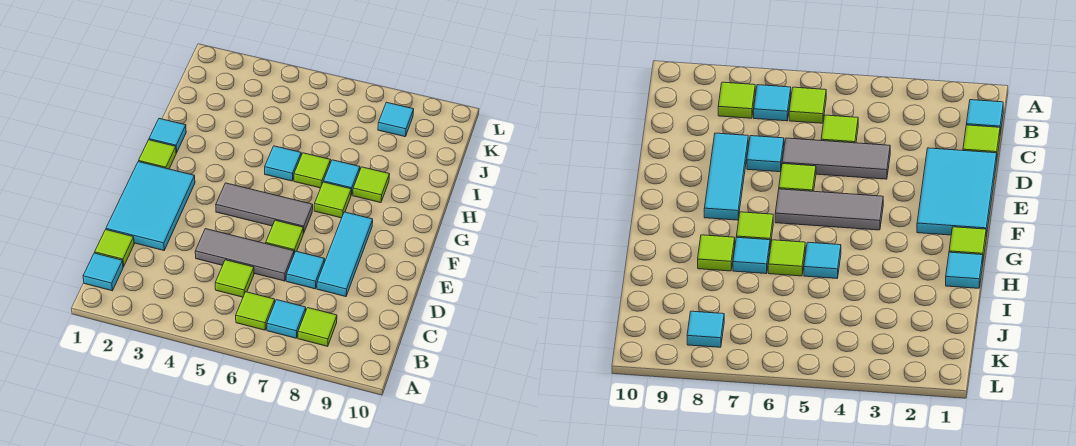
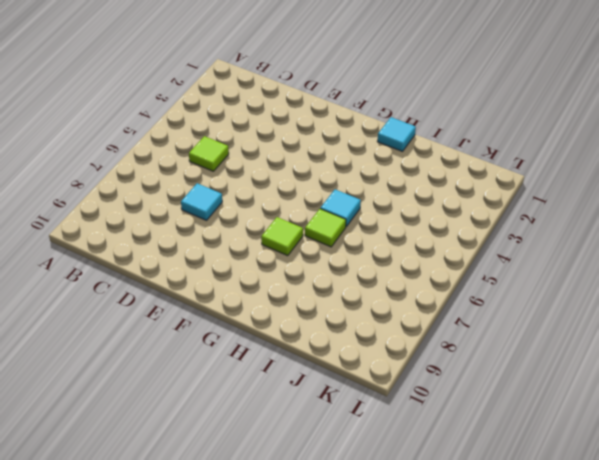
none -> cyan tile B1 level 1
none -> lime tile B6 level 1
none -> cyan tile B7 level 1

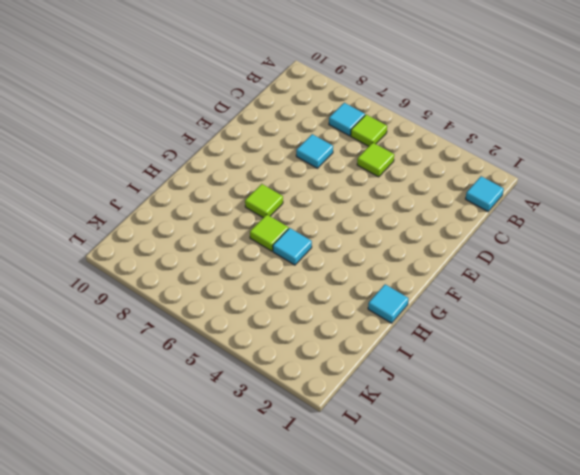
none -> lime tile B8 level 1
none -> lime tile C1 level 1
none -> cyan tile D1:F2 level 1

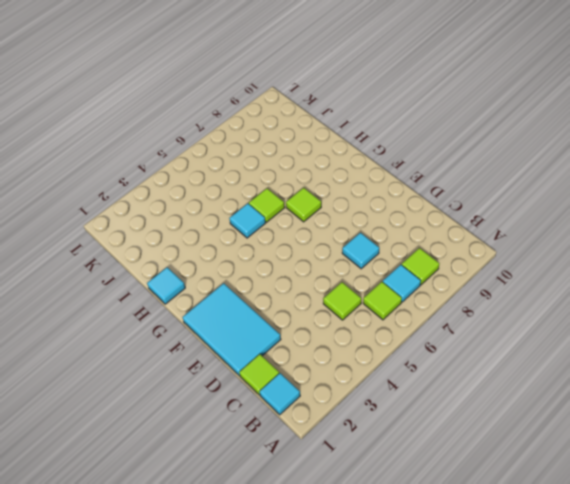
none -> grey tile D4:D6 level 1
none -> cyan tile D8:F8 level 1
none -> lime tile E6 level 1

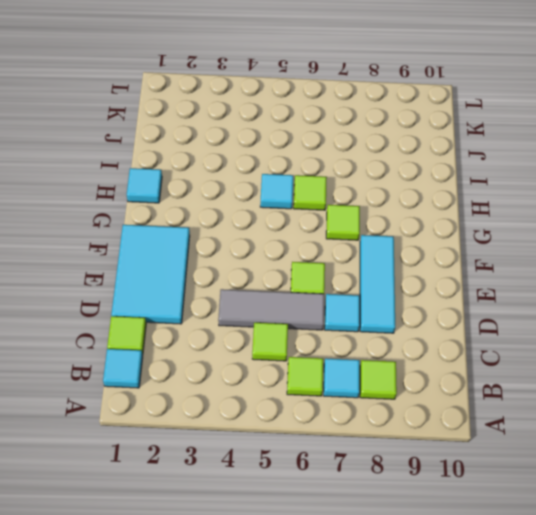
none -> grey tile F4:F6 level 1
none -> lime tile G1 level 1
none -> cyan tile H7 level 1

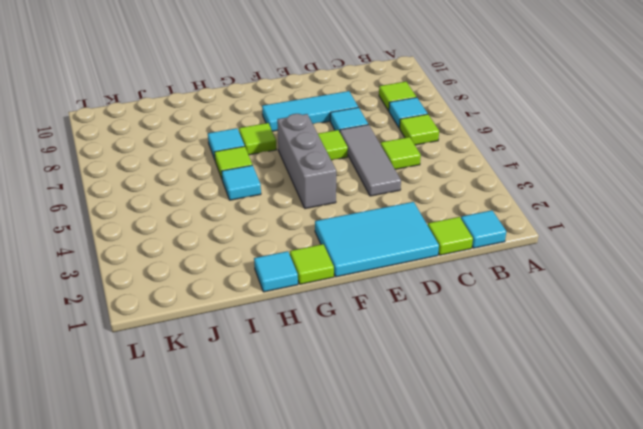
grey brick F4:F6 level 1 -> grey tile F4:F6 level 1
none -> lime tile H8 level 1
none -> cyan tile K8 level 1

